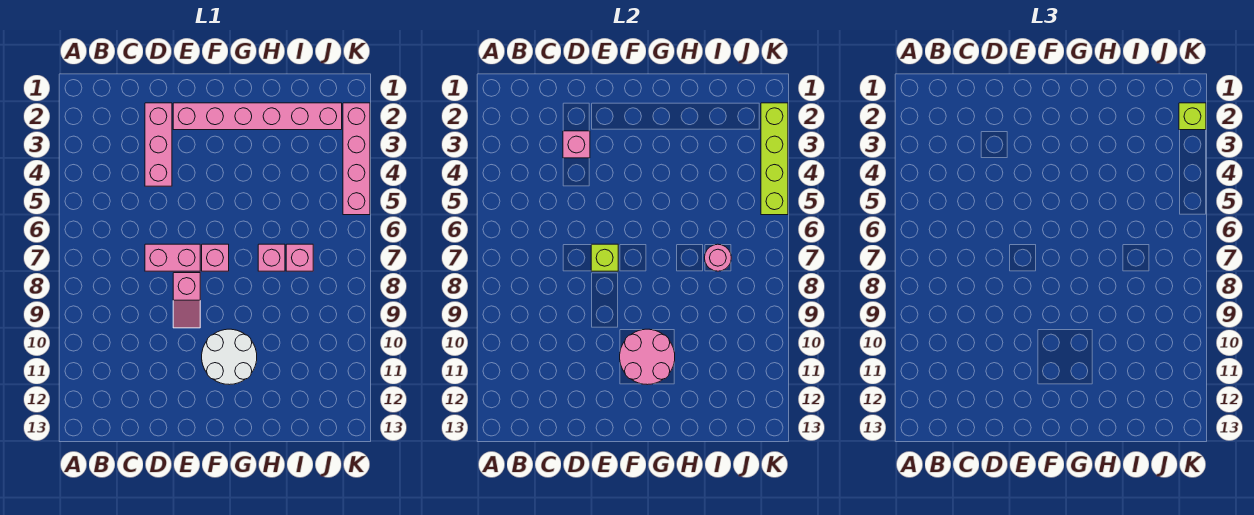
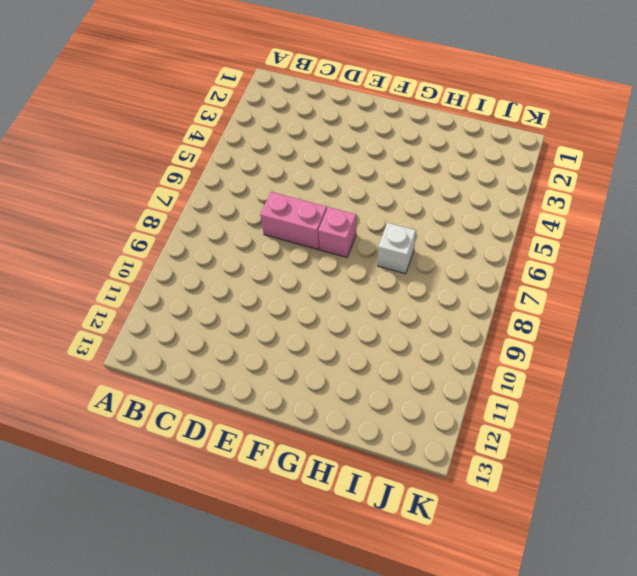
white brick H7 level 1 -> pink brick H7 level 1
none -> pink brick D2:D4 level 1
none -> pink brick E2:J2 level 1
none -> pink slope E8:E9 level 1 top 8

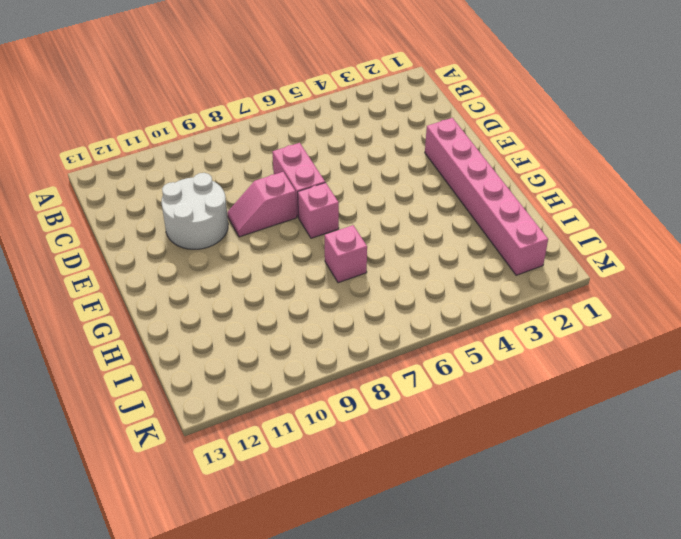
white round brick D10:E11 level 1 -> white round brick F10:G11 level 1
none -> pink brick D2:D4 level 1
none -> pink brick I7 level 1
none -> pink brick K2:K5 level 1

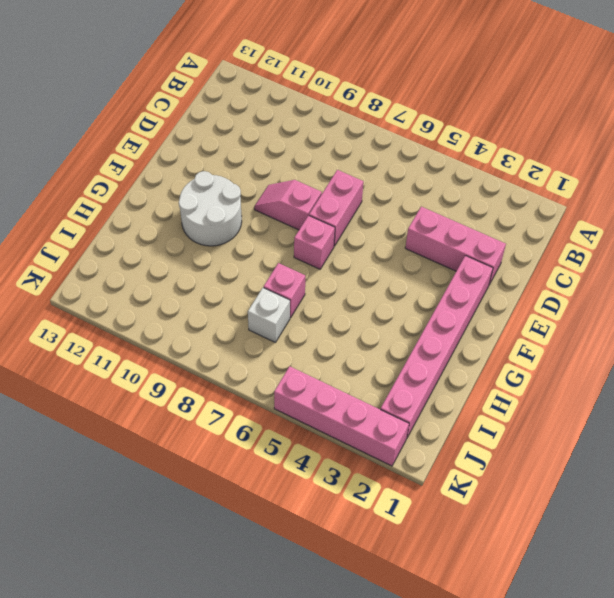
white brick I7 level 1 -> pink brick I7 level 1
none -> pink brick D3 level 2
none -> lime brick E7 level 2
none -> pink round brick F10:G11 level 2

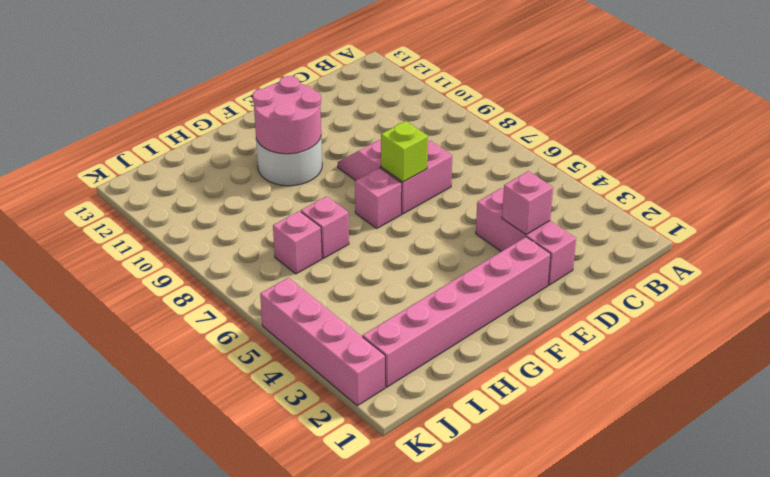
none -> pink round brick I7 level 2
none -> lime brick K2:K5 level 2
none -> lime brick K2 level 3

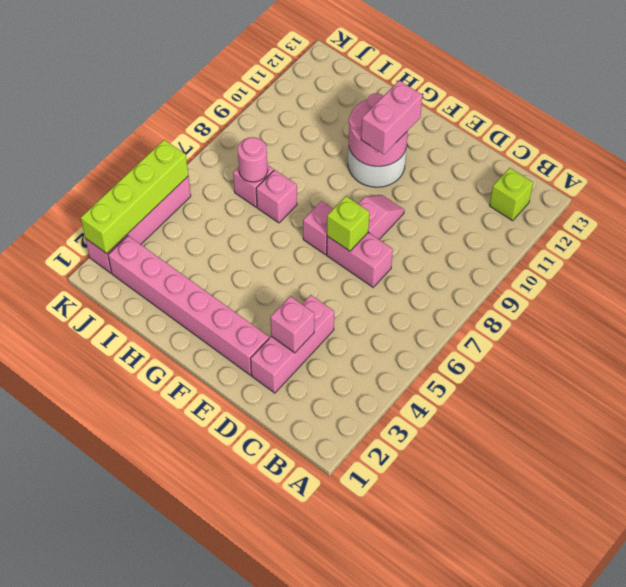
lime brick B12 level 1 -> lime brick K2 level 3
pink brick F10:F11 level 3 -> none

